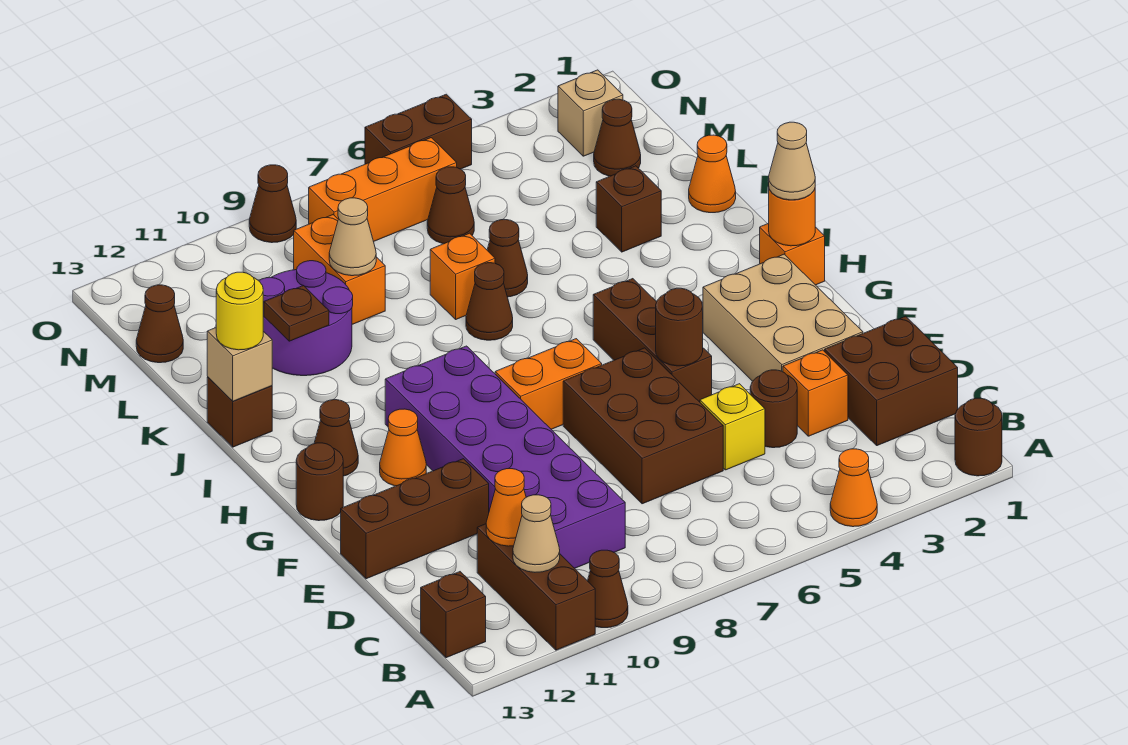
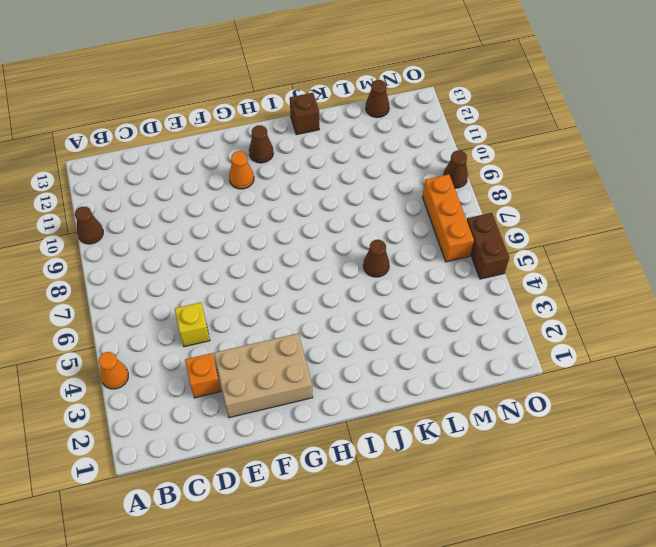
none -> brown round brick A1 level 1
none -> brown brick A11:C11 level 1
none -> brown brick B13 level 1
none -> brown brick C1:D2 level 1

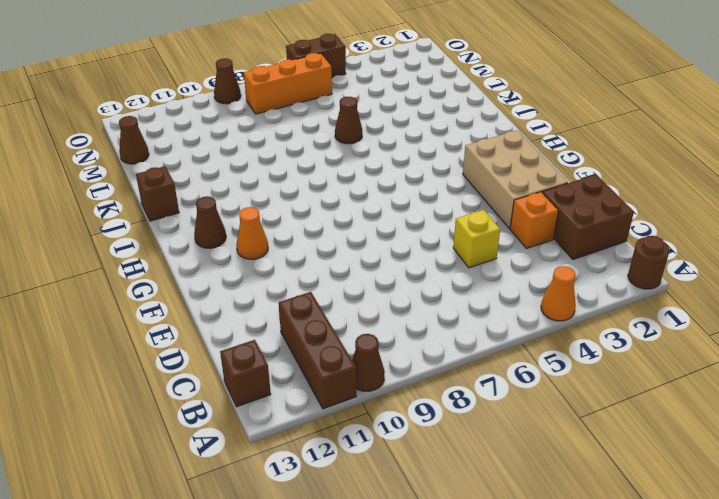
none -> purple brick C9:H10 level 1
none -> brown round brick D4 level 1
none -> brown brick D6:F7 level 1
none -> brown brick E11:E13 level 1

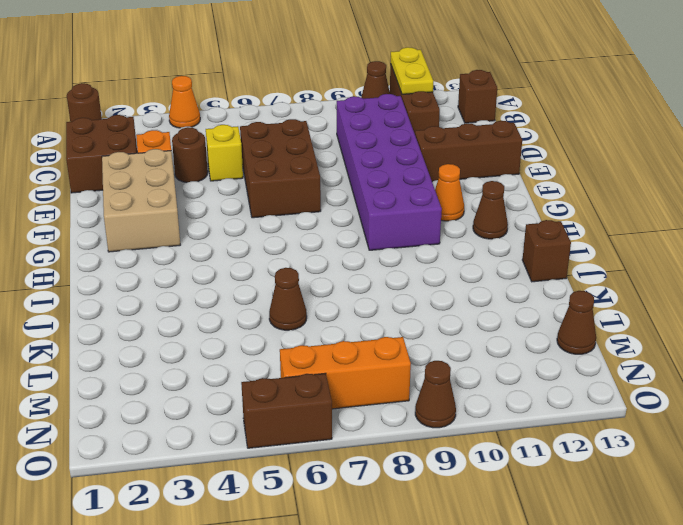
yellow plate A11:B11 level 2 -> tan cone B11 level 2
none -> brown brick F5:H5 level 1
none -> orange brick G7:G8 level 1
none -> brown round brick G13 level 1
none -> orange brick H1 level 1

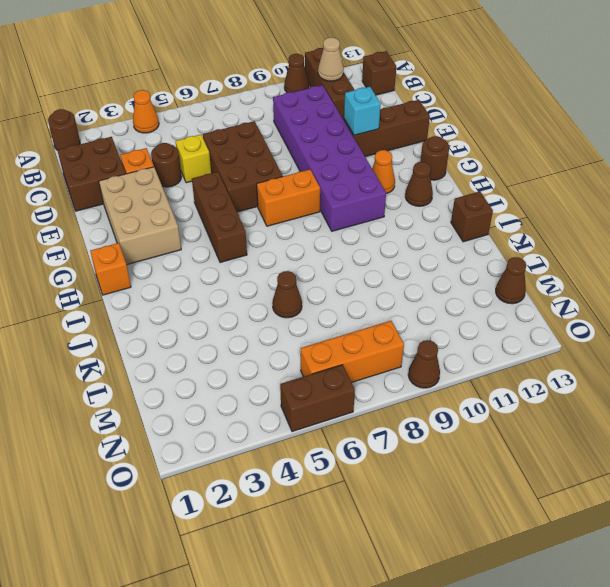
cyan brick E11 level 2 -> none
none -> brown cone J7 level 1
none -> orange cone K1 level 1
none -> brown brick K3 level 1
none -> orange brick K7 level 1

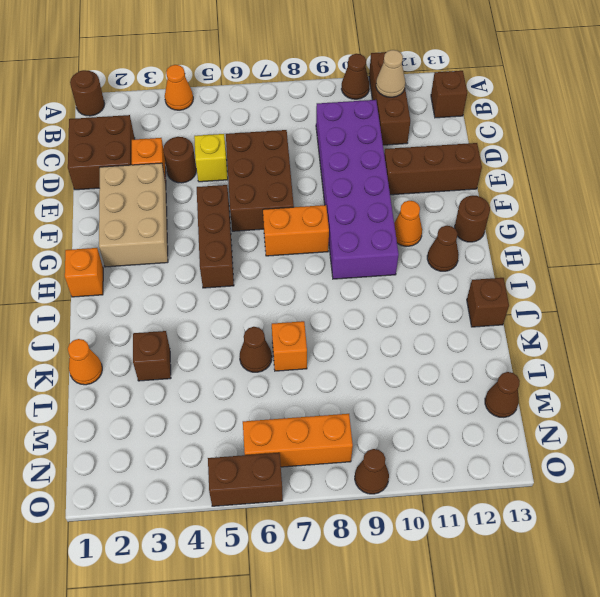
none -> brown cone J7 level 1
none -> purple round brick K10:L11 level 1
none -> orange brick L9:M9 level 1
none -> brown cone M2 level 1

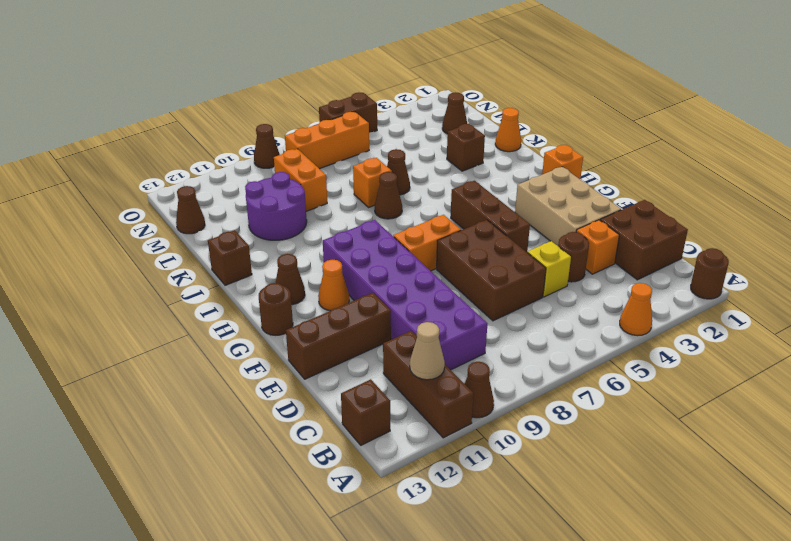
none -> brown cone M6 level 1
none -> tan brick N2 level 1
none -> orange cone C11 level 2
none -> brown round brick F5 level 2

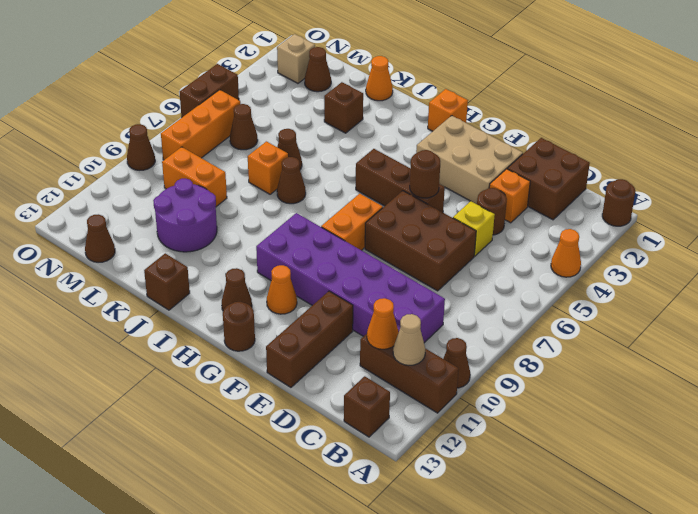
none -> orange round brick H1 level 2
none -> tan brick J13 level 2
none -> brown plate K11 level 2
none -> tan cone L9 level 2

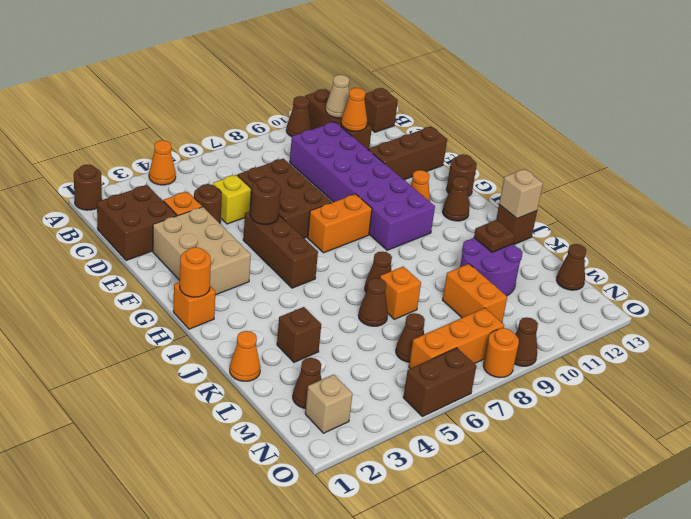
orange round brick O8 level 1 -> none
none -> tan cone L9 level 2
none -> tan cone H1 level 3
none -> yellow round brick J13 level 3

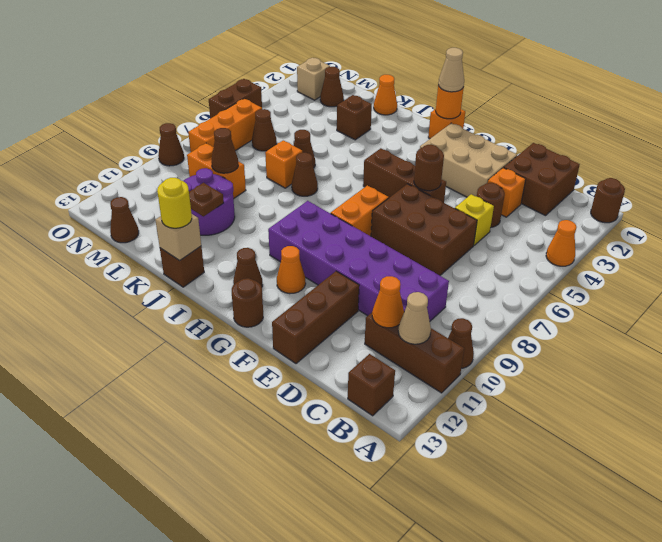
brown cone L9 level 2 -> tan cone L9 level 2

